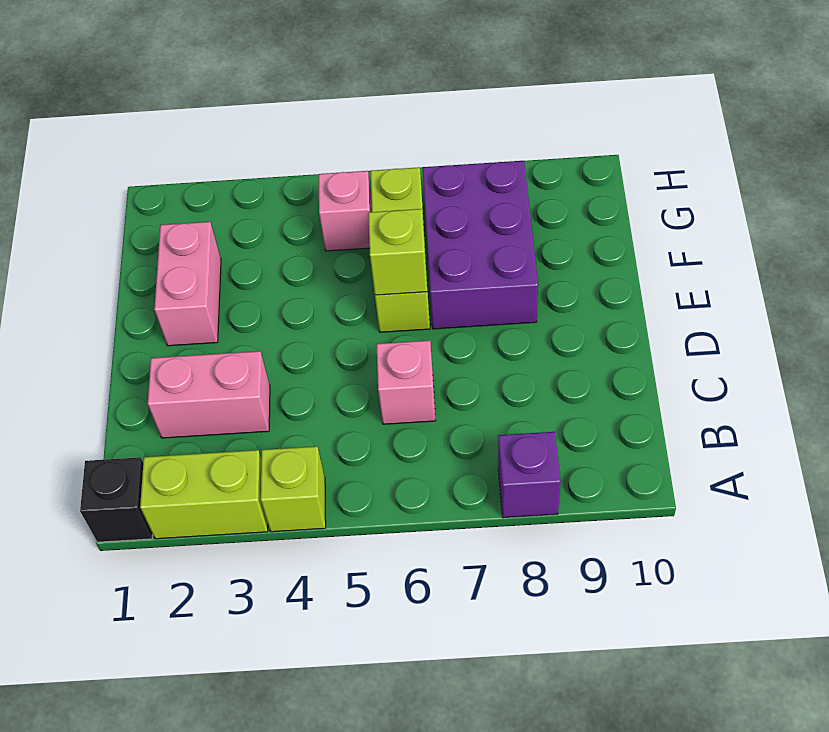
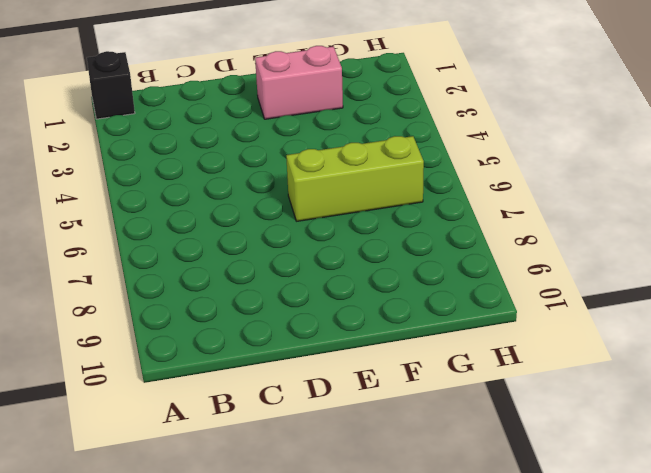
none -> lime brick A2:A3 level 1
none -> lime brick A4 level 1

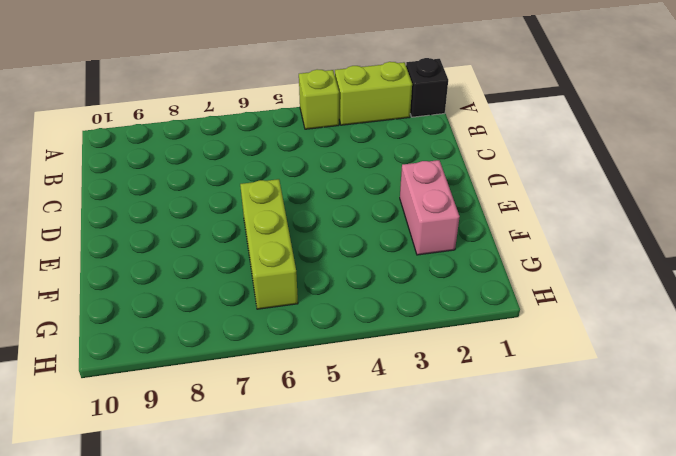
none -> purple brick A8 level 1
none -> pink brick C2:C3 level 1

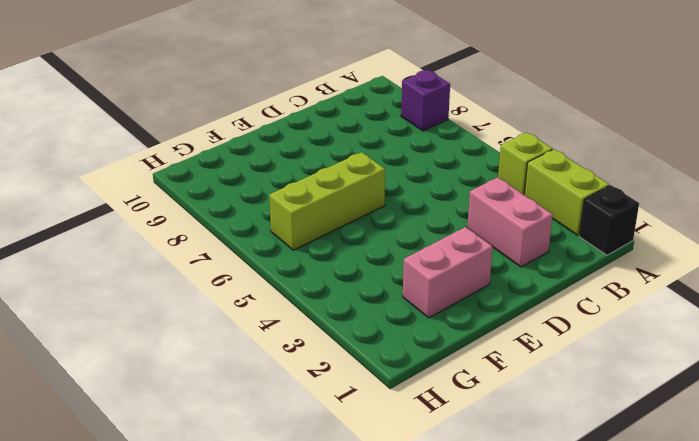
none -> pink brick C6 level 1
none -> purple brick E7:G8 level 1

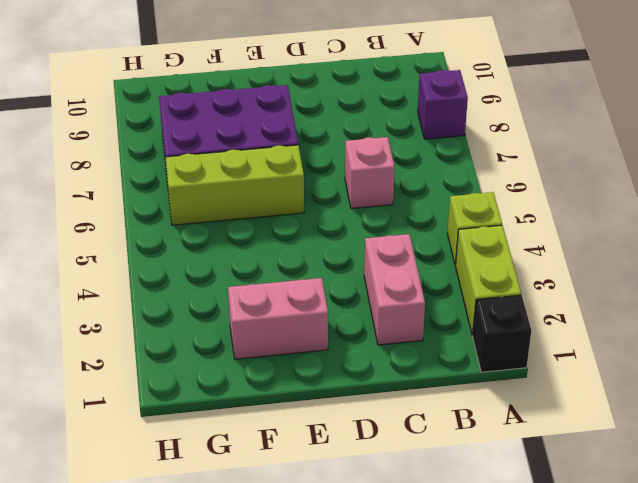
none -> pink brick G5 level 1
none -> lime brick E6 level 2

